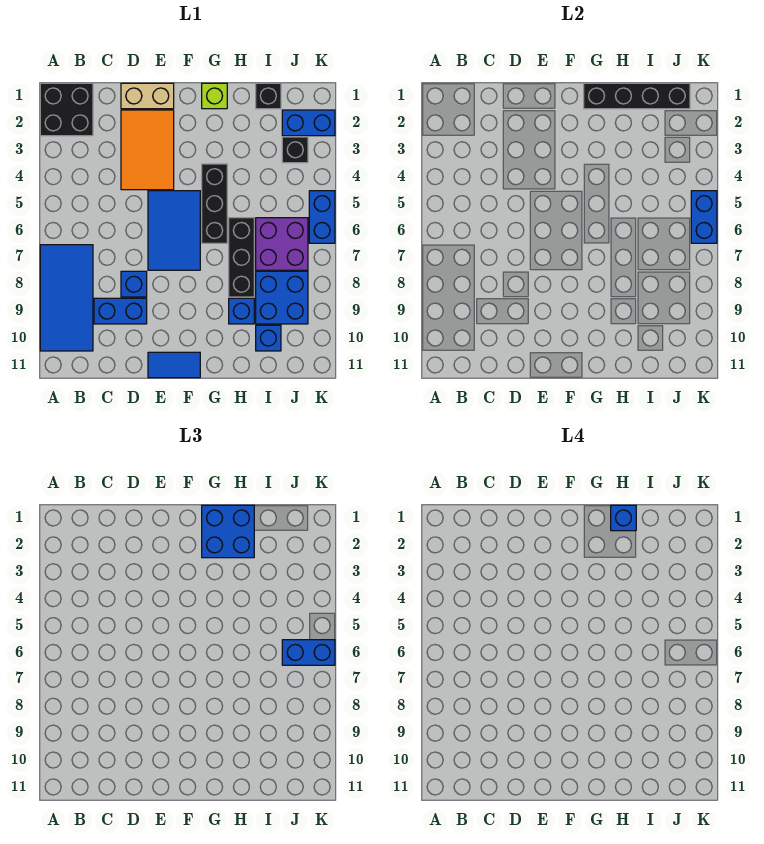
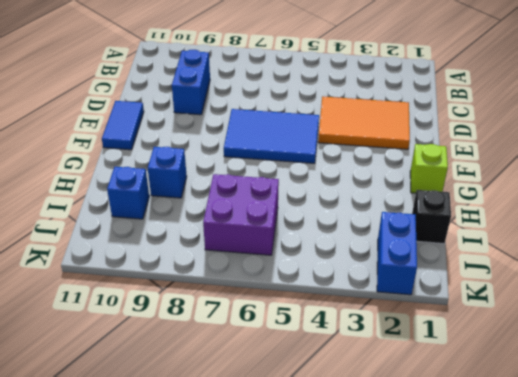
none -> black brick A1:B2 level 1
none -> blue tile A7:B10 level 1
none -> tan brick D1:E1 level 1

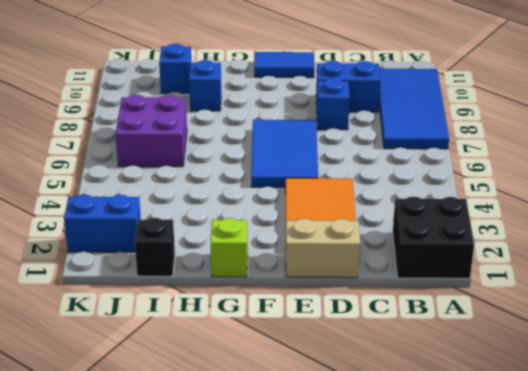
none -> black brick G4:G6 level 1
none -> black brick H6:H8 level 1
none -> blue brick I8:J9 level 1

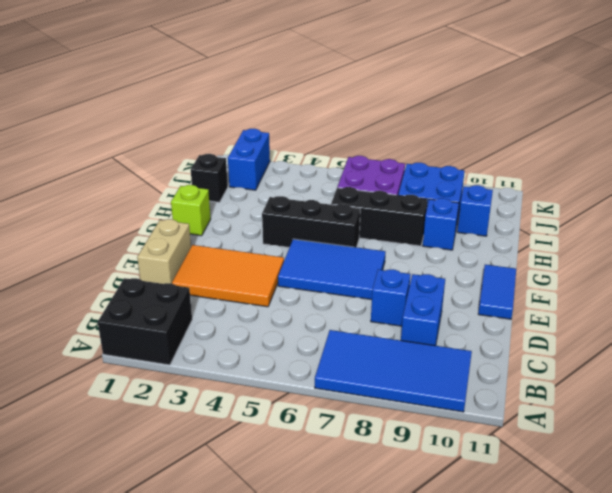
none -> black brick J3 level 1
none -> blue brick K5:K6 level 1
none -> black brick G1:J1 level 2

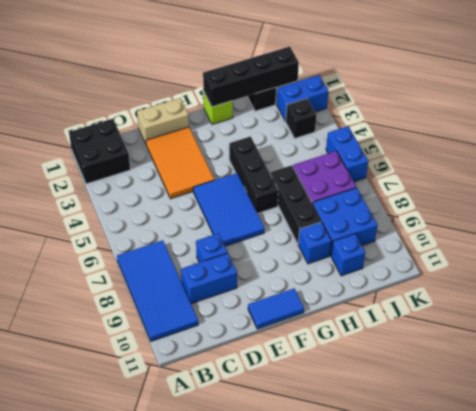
none -> blue brick K5:K6 level 2
none -> blue brick G1:H2 level 3
none -> blue brick J6:K6 level 3

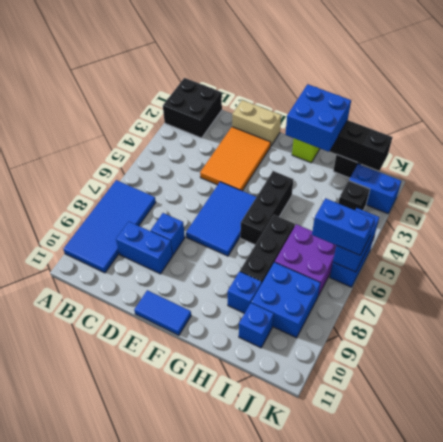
none -> blue brick H1 level 4

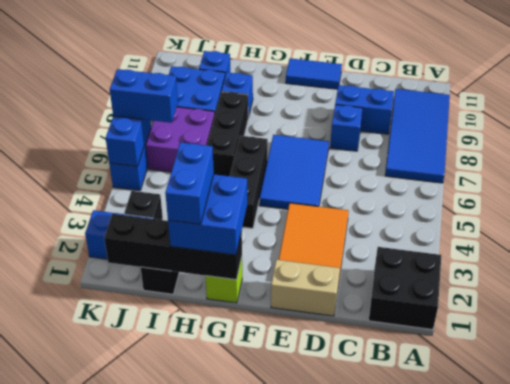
blue brick H1:H2 level 4 -> blue brick H1 level 4

